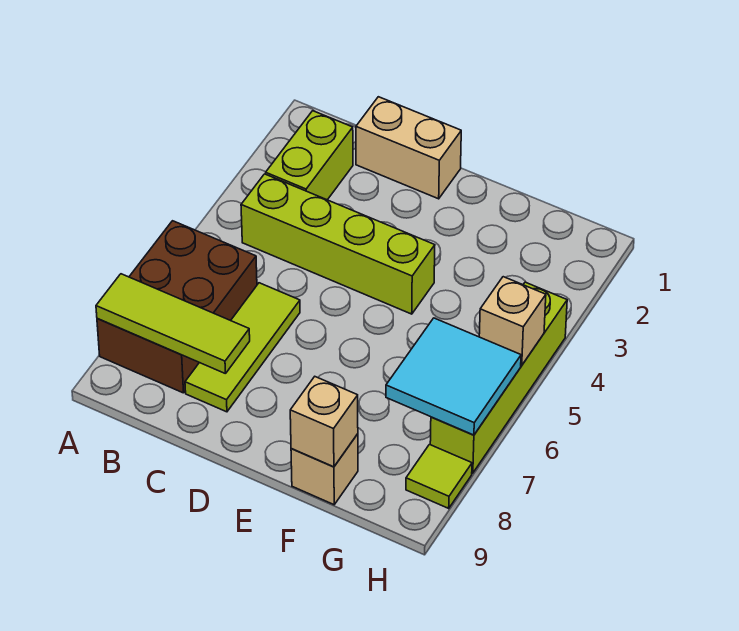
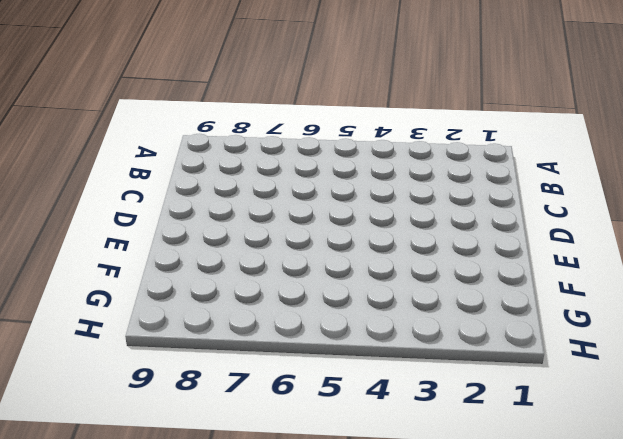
none -> brown brick A6:B8 level 1
none -> lime brick B2:B3 level 1
none -> lime brick B4:E4 level 1

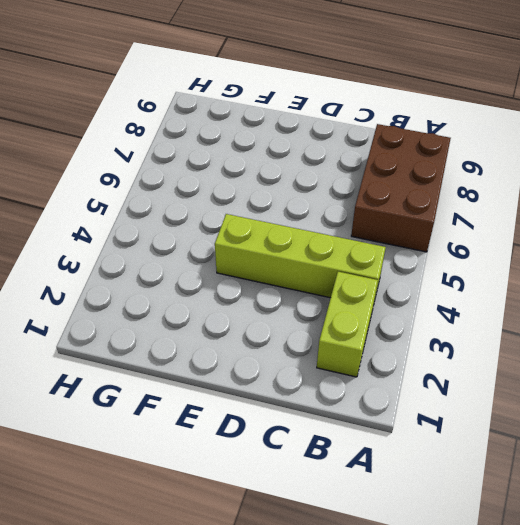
none -> tan brick C1:D1 level 1
none -> lime tile C6:C8 level 1
none -> tan brick F9 level 1

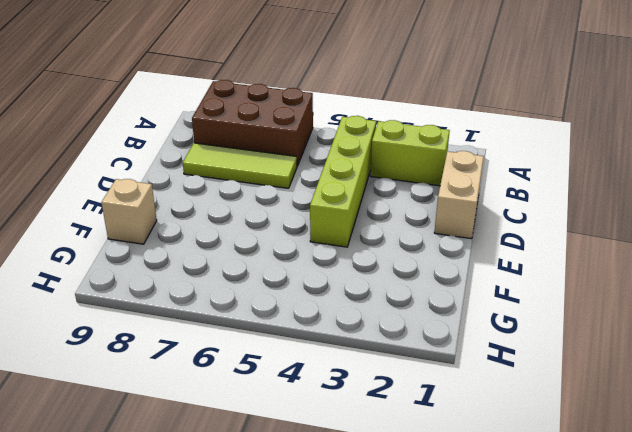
none -> lime brick H4:H7 level 1
none -> lime tile H8 level 1
none -> lime tile A8:C8 level 2

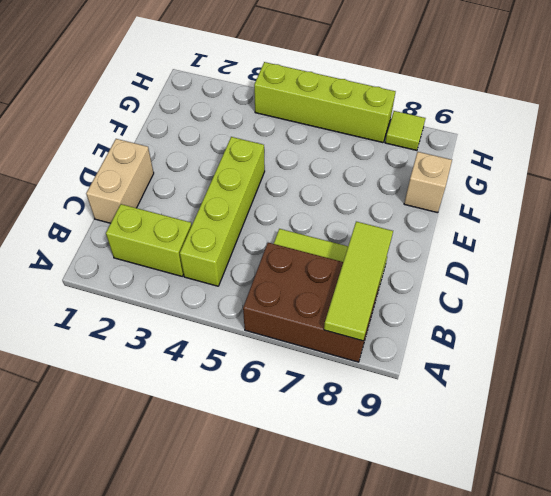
none -> tan brick F9 level 2
none -> cyan tile G6:H7 level 2
none -> tan brick H5 level 2

